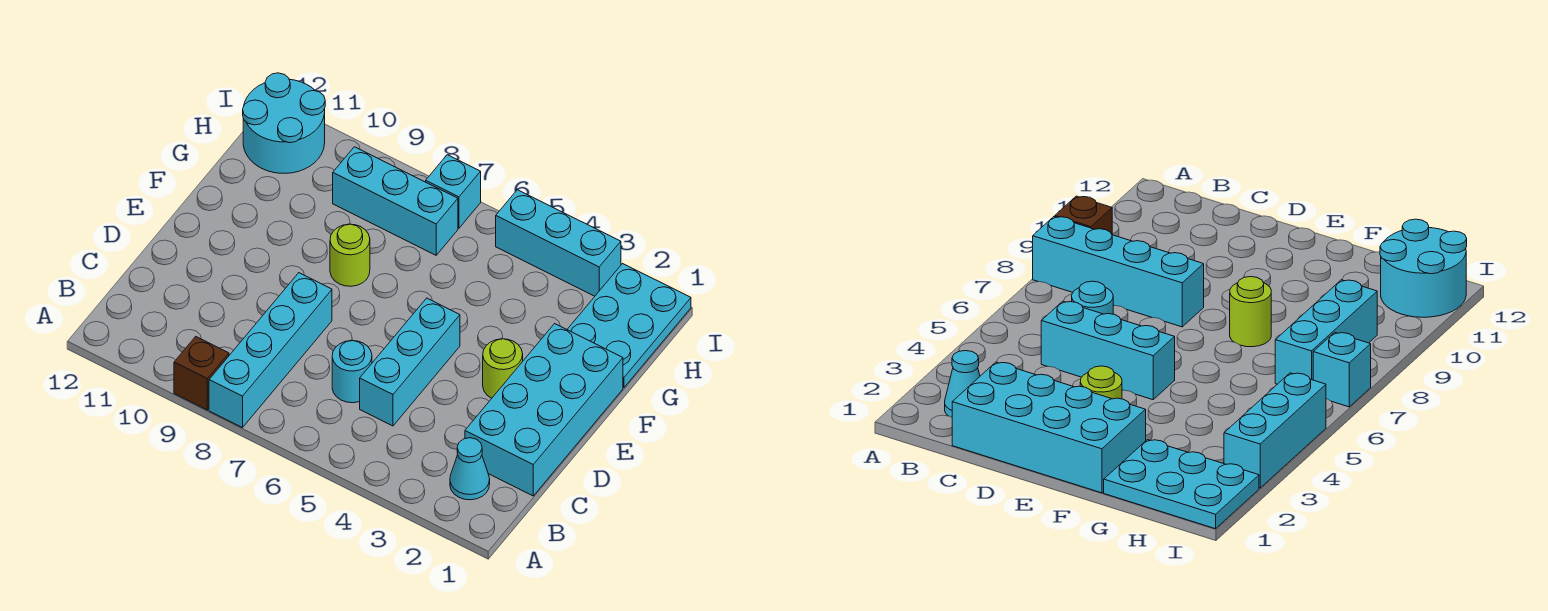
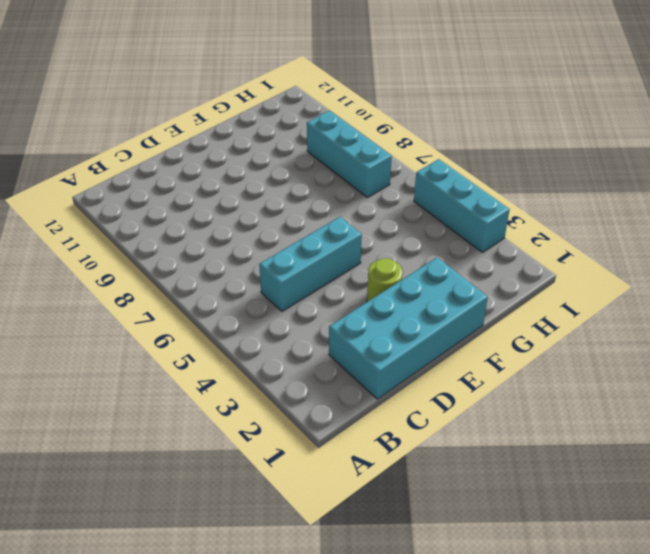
none -> cyan brick A8:D8 level 1
none -> brown brick A9 level 1
none -> cyan cone B2 level 1

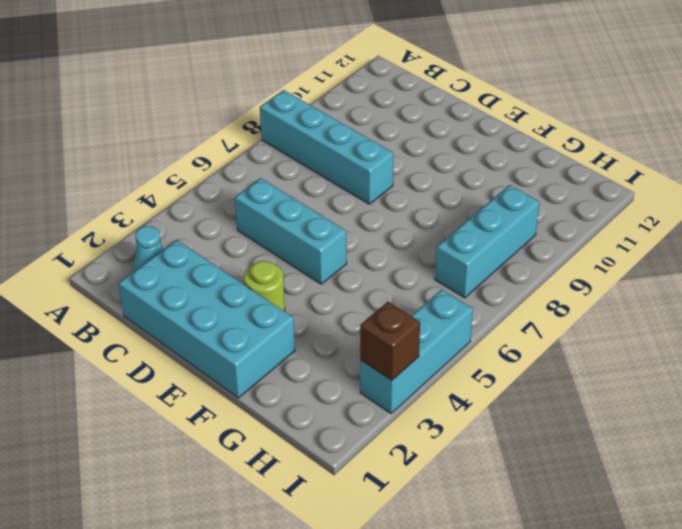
brown brick I3 level 2 -> brown brick A9 level 1
none -> cyan round brick C6 level 1
none -> lime round brick F8 level 1
none -> cyan plate G1:I2 level 1

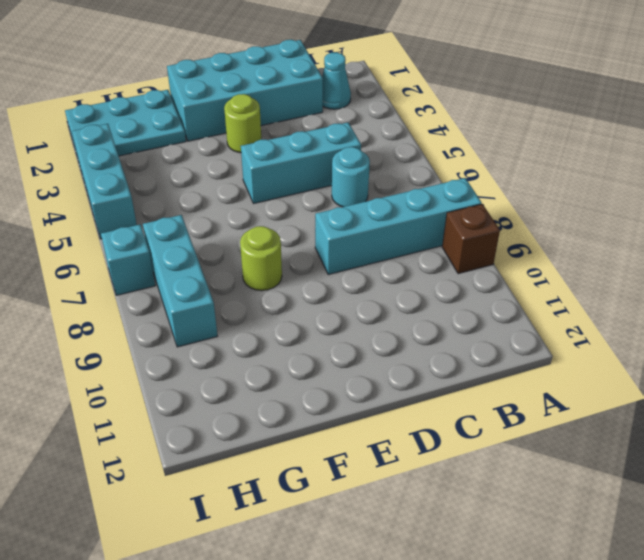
none -> cyan round brick H11:I12 level 1

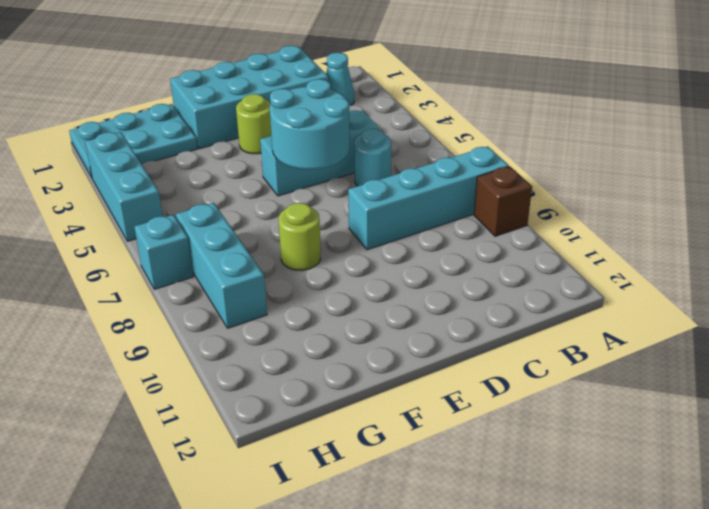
cyan round brick D5:E6 level 2 -> cyan round brick H11:I12 level 1

